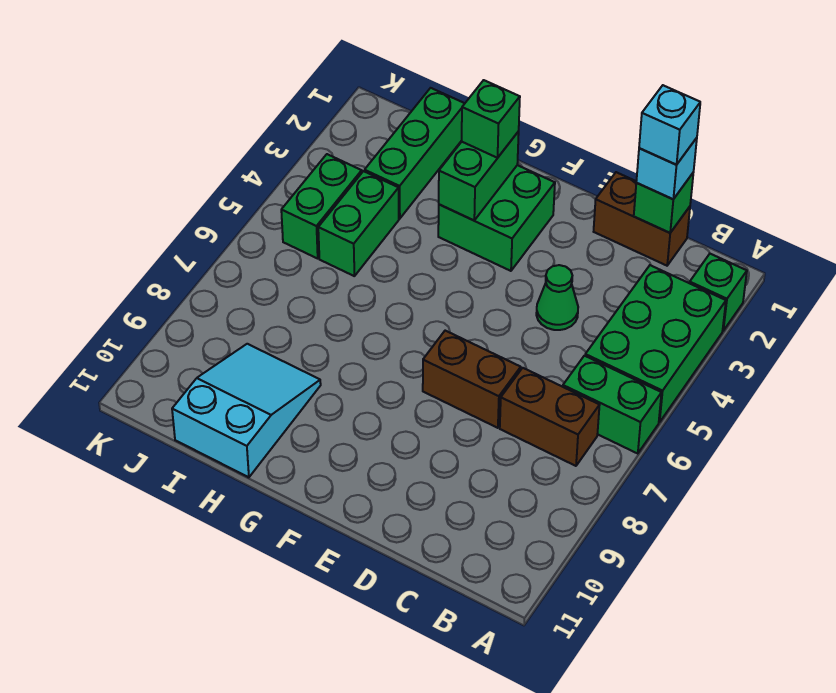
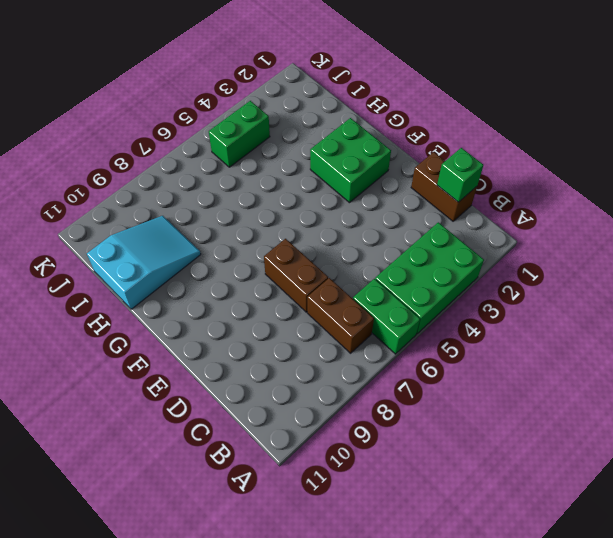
none -> green brick A2 level 1
none -> green cone D4 level 1
none -> green brick I1:I3 level 1

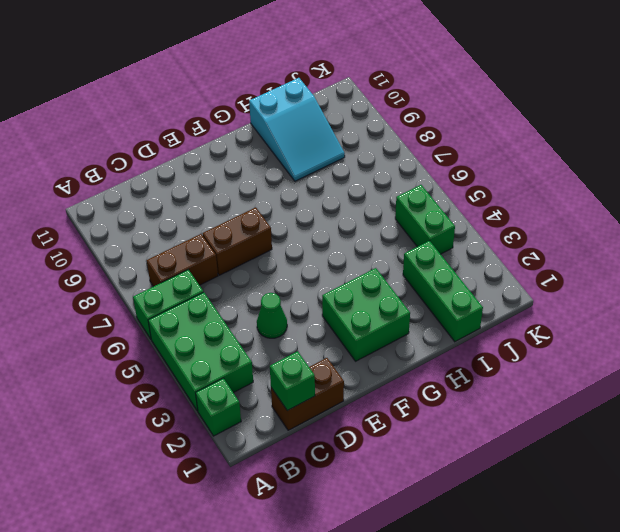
none -> green brick I4:I5 level 1
none -> green brick G2:G3 level 2
none -> cyan brick C1 level 3

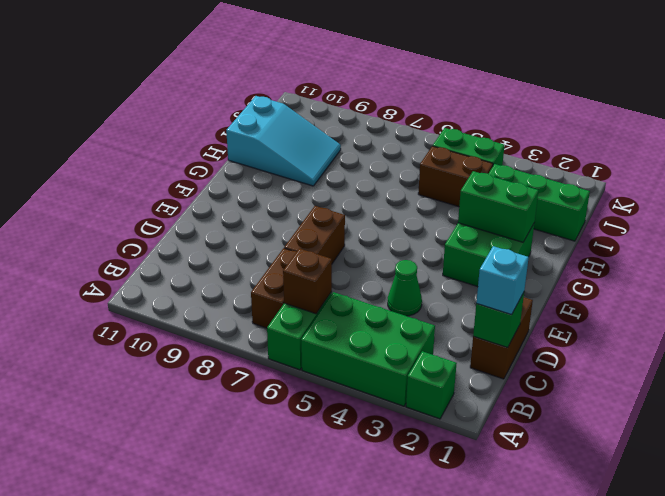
brown brick B6 level 2 -> none
brown brick I4:I5 level 1 -> green brick I4:I5 level 1
none -> green brick G2 level 3
none -> cyan brick C1 level 4

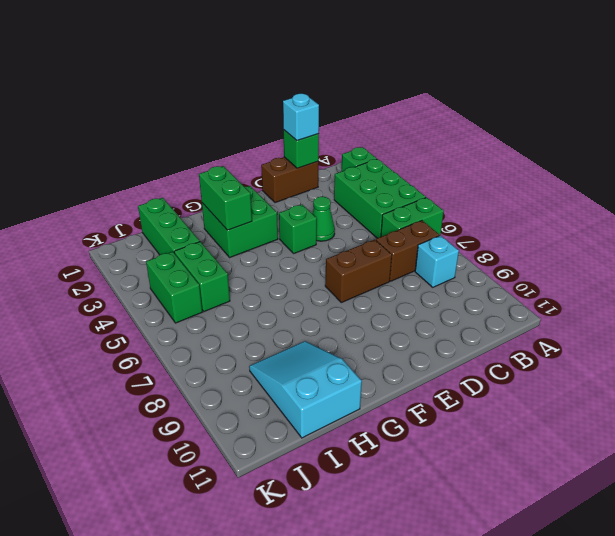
cyan brick B8 level 1 -> cyan brick C1 level 4
green brick E4 level 1 -> green brick G2 level 3

